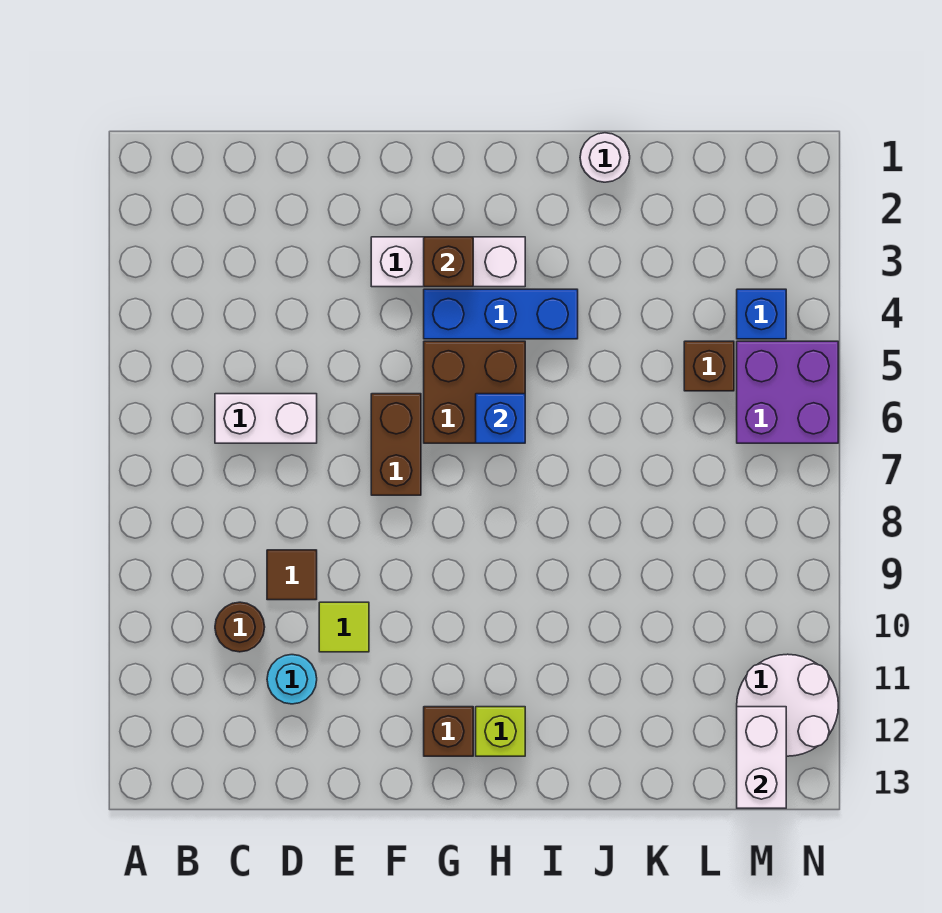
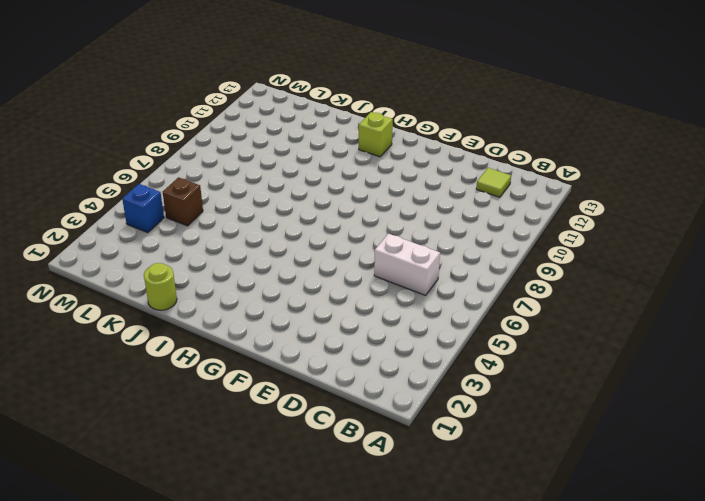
lime tile C12 level 1 -> lime tile E10 level 1
lime round brick J1 level 1 -> white round brick J1 level 1
none -> brown round brick C10 level 1
none -> brown tile D9 level 1
none -> cyan round brick D11 level 1

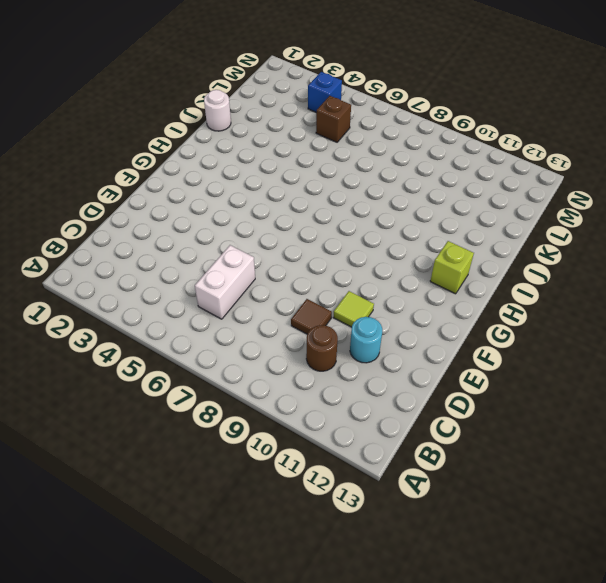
none -> white brick F3:H3 level 1
none -> brown brick F6:F7 level 1
none -> blue brick G4:I4 level 1

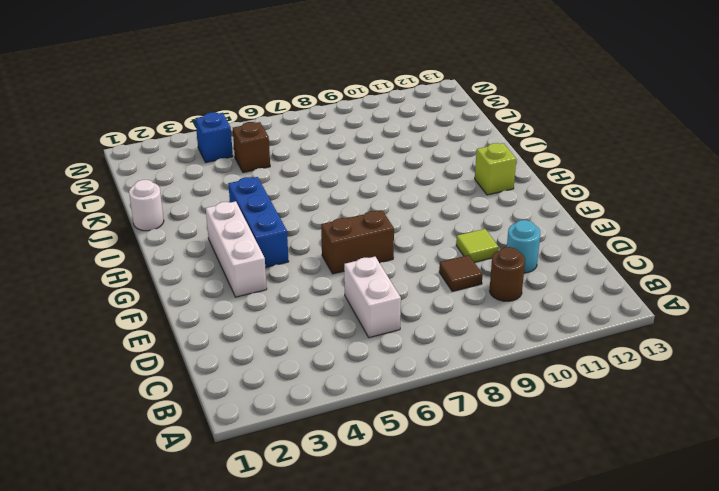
none -> brown brick G5:H6 level 1
none -> brown brick G12 level 1
none -> purple brick M5:N6 level 1

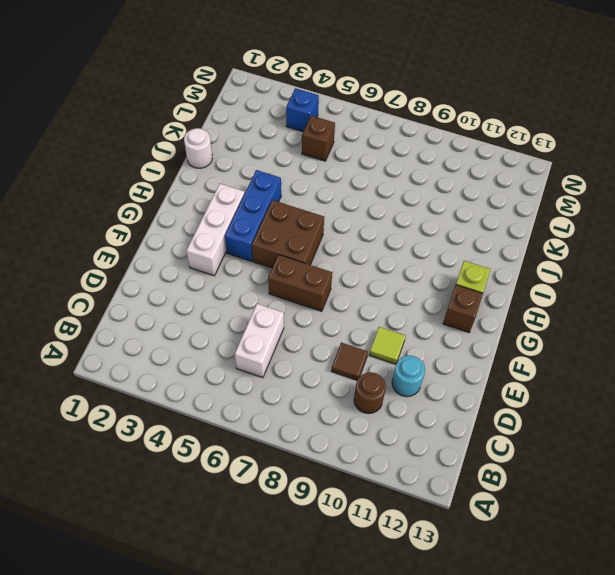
none -> purple brick M5:N6 level 1
none -> white round brick M11:N12 level 1
none -> brown brick G3 level 2

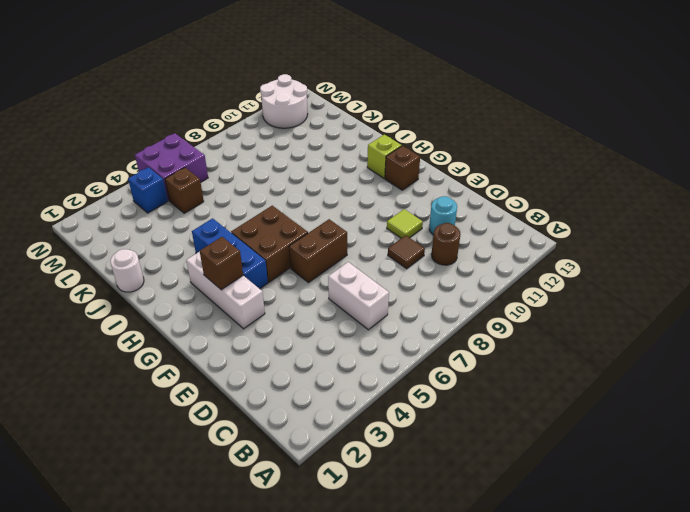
none -> blue brick H6 level 2
none -> white brick M12:M13 level 2

